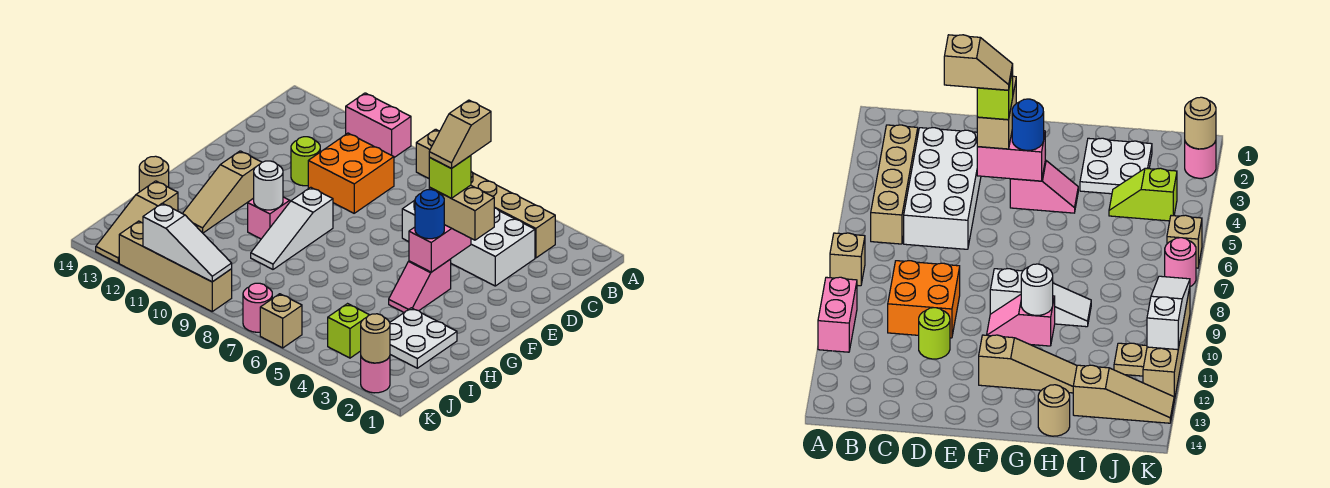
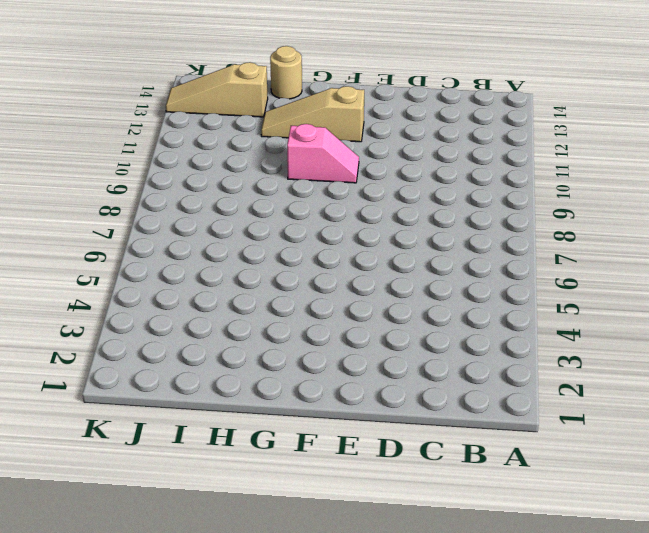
none -> tan brick A8 level 1
none -> pink brick A10:A11 level 1
none -> tan brick B3:B6 level 1

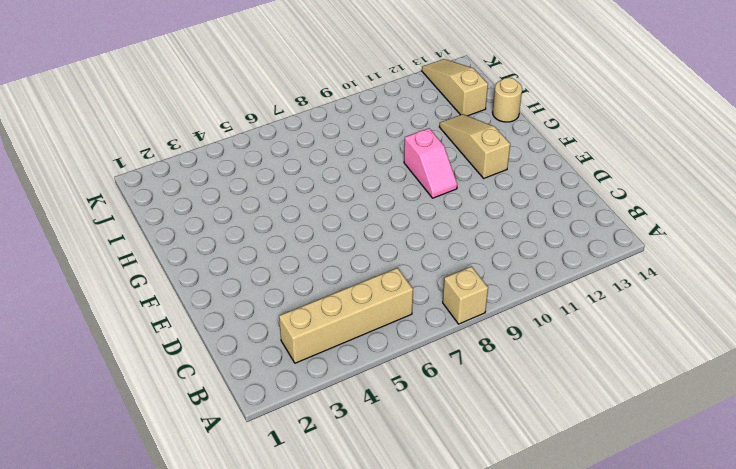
none -> pink brick A10:A11 level 1
none -> white brick C3:D6 level 1
none -> orange brick C9:D10 level 1

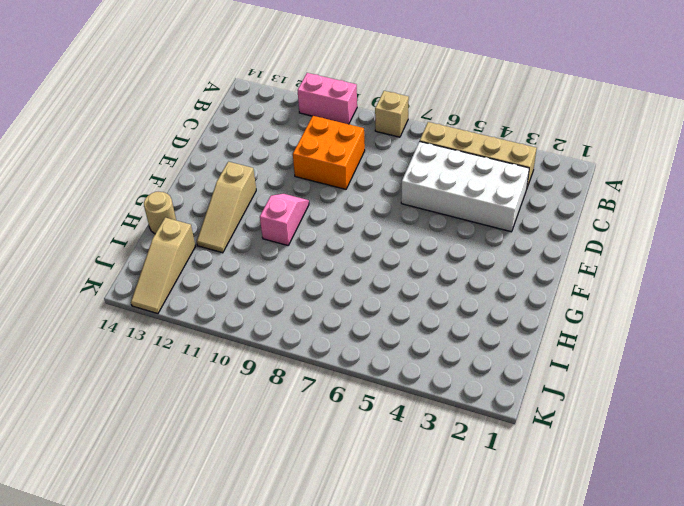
none -> lime round brick D11 level 1
none -> pink slope F4:G4 level 1 top F
none -> white slope F9:H9 level 1 top F

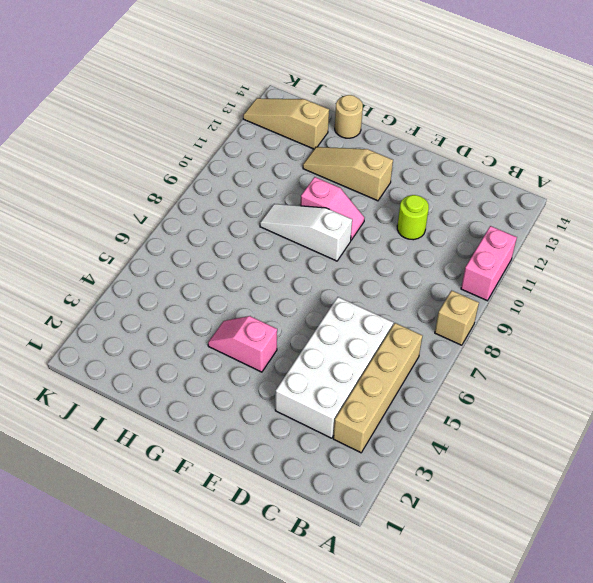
none -> orange brick C9:D10 level 1
none -> white plate H2:I3 level 1
none -> lime slope I4:J4 level 1 top J

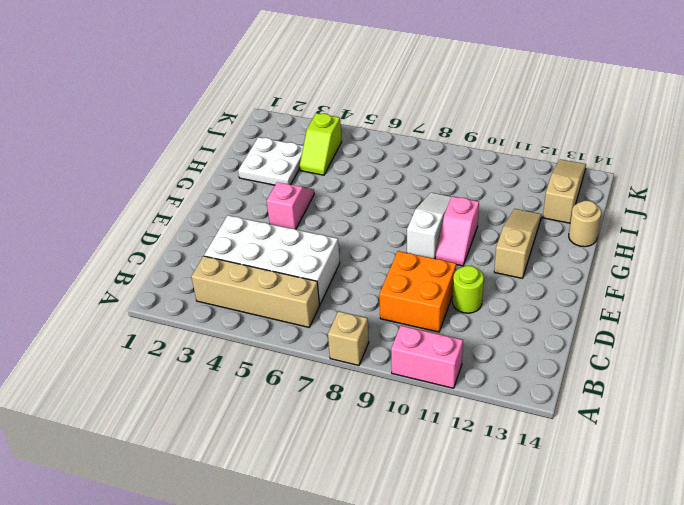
none -> tan plate J11 level 1
none -> pink round brick K2 level 1
none -> tan brick K6 level 1

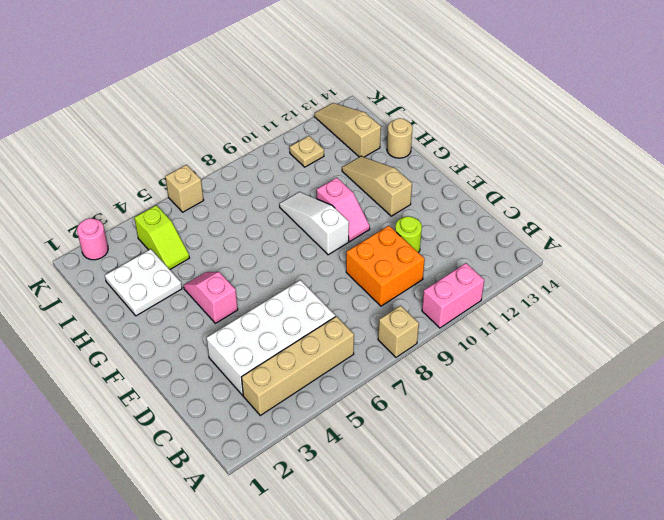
none -> pink round brick K7 level 1
none -> tan brick K9:K12 level 1
none -> pink brick E4:F4 level 2

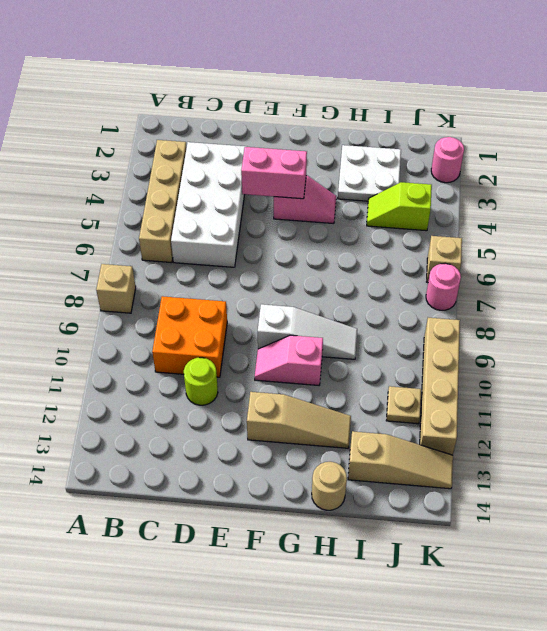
none -> pink brick A10:A11 level 1
none -> white round brick G10 level 2
none -> tan round brick K2 level 2

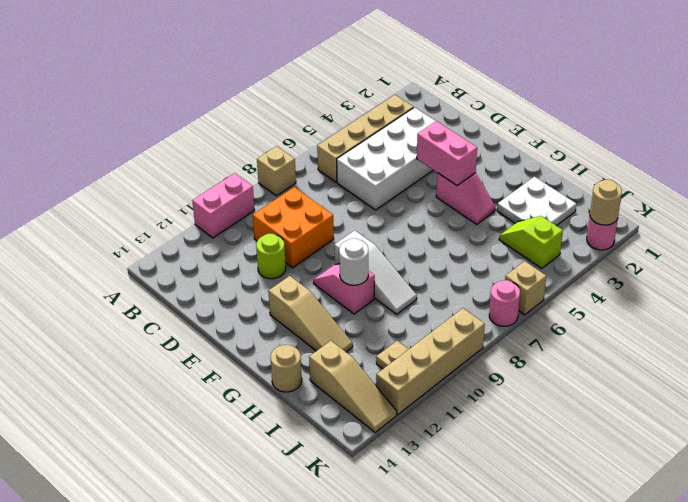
none -> white slope K9:K11 level 2 top 11
none -> tan brick E3:E4 level 3
none -> blue round brick F4 level 3

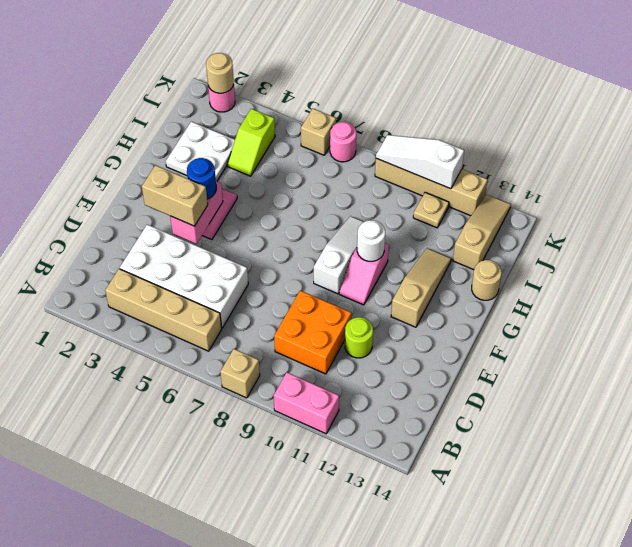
none -> lime brick E4 level 4
none -> tan slope D4:E4 level 5 top D

